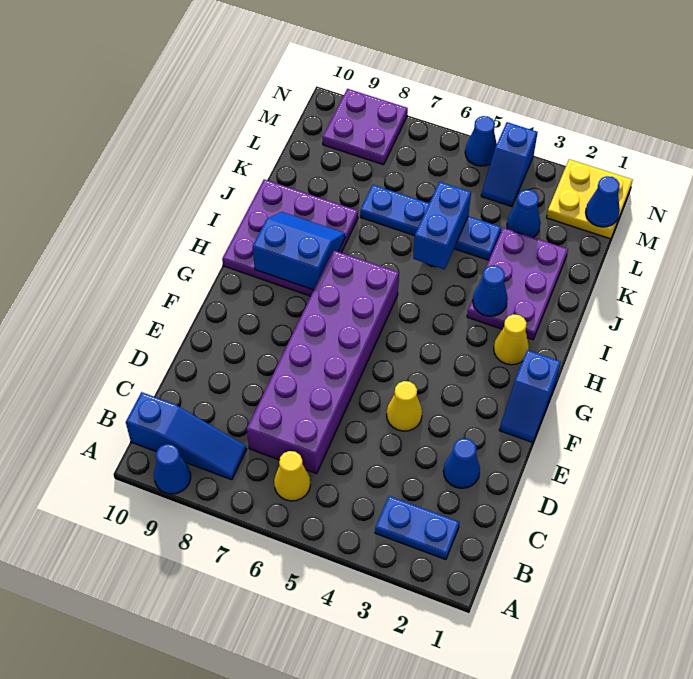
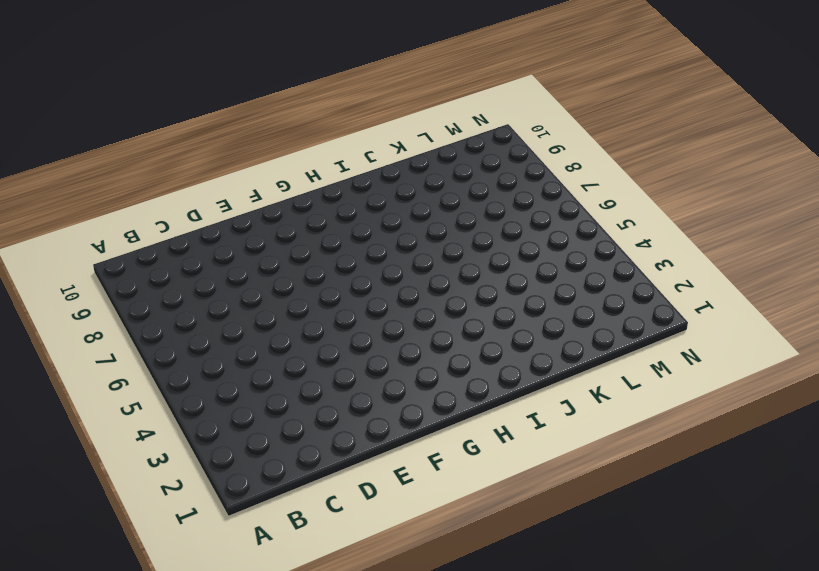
none -> blue cone A9 level 1
none -> blue plate B2:B3 level 1
none -> yellow cone B6 level 1

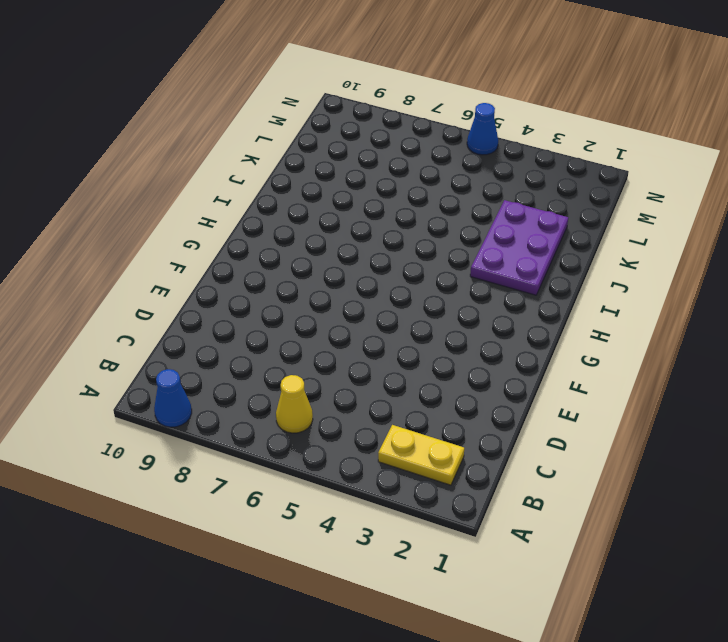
yellow plate B2:B3 level 1 -> blue plate B2:B3 level 1
none -> blue slope B8:B10 level 1 top 10
none -> purple brick C6:H7 level 1
none -> blue cone D2 level 1

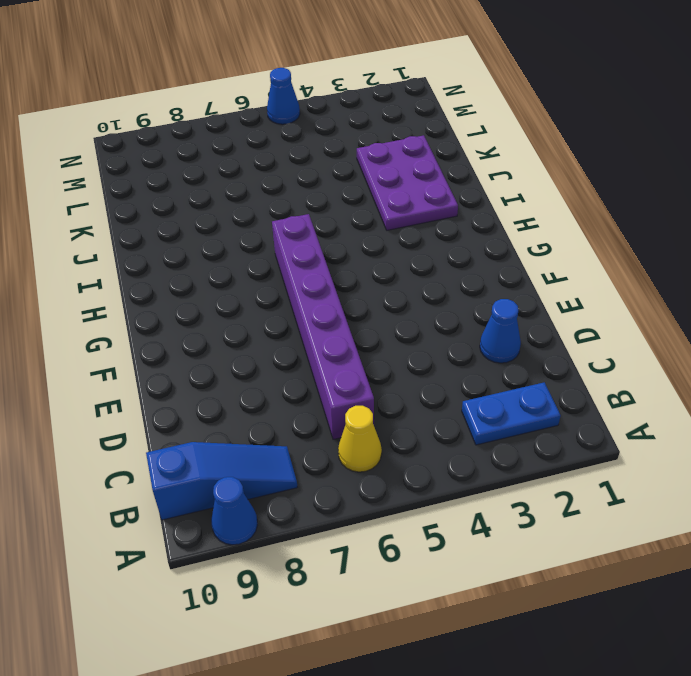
purple brick C6:H6 level 1 -> purple brick C6:H7 level 1
none -> yellow cone E4 level 1
none -> blue slope F1:G1 level 1 top G
none -> yellow cone H2 level 1

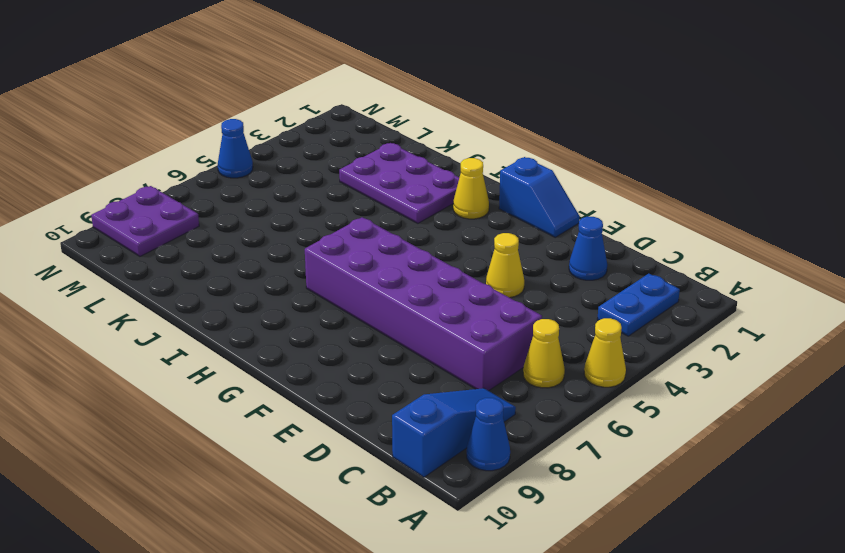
yellow cone A5 level 1 -> none
none -> purple plate H8:J10 level 1
none -> blue plate K4:K7 level 1
none -> blue cone L3 level 1

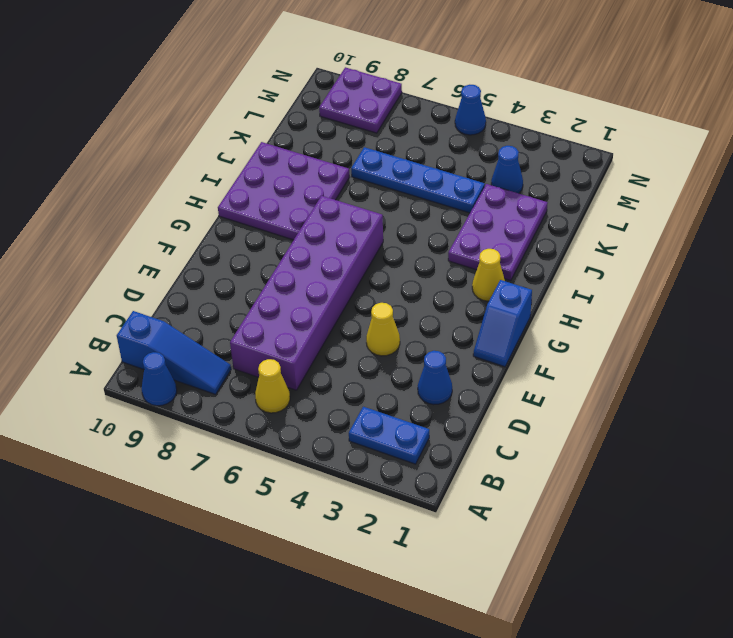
none -> yellow plate M1:N2 level 1
none -> blue slope M4:N4 level 1 top N
none -> blue slope H8:I9 level 2 top H

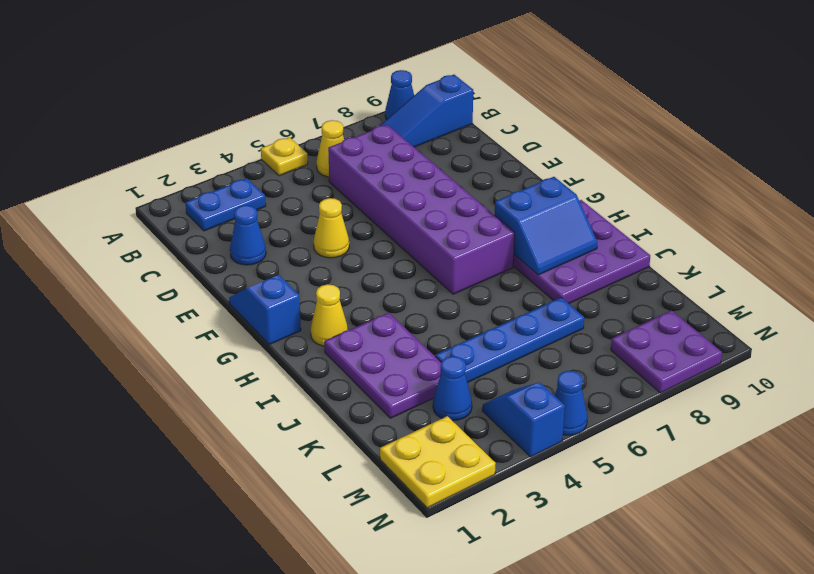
yellow plate A5 level 1 -> none
none -> blue cone I3 level 2
none -> blue brick J5:K5 level 2
none -> blue cone M1 level 2

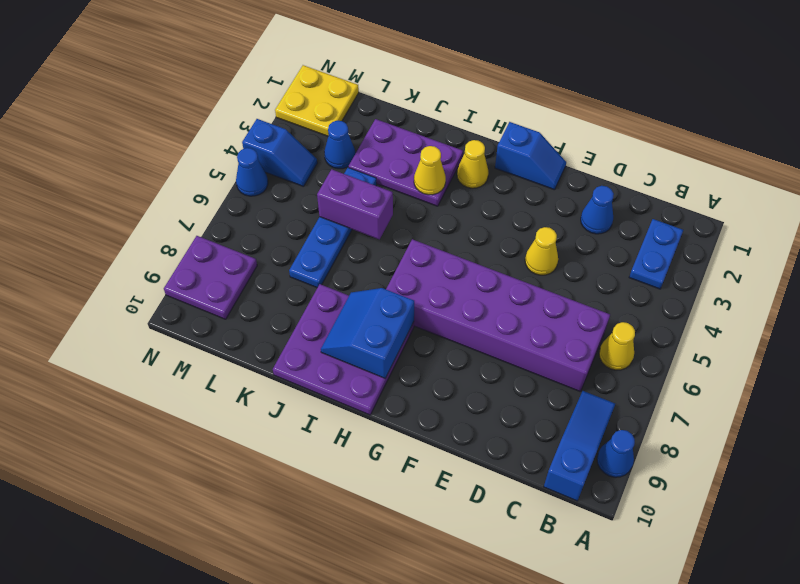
yellow cone I3 level 2 -> blue cone I3 level 2
purple brick J5:K5 level 2 -> blue brick J5:K5 level 2
none -> blue cone M1 level 2

